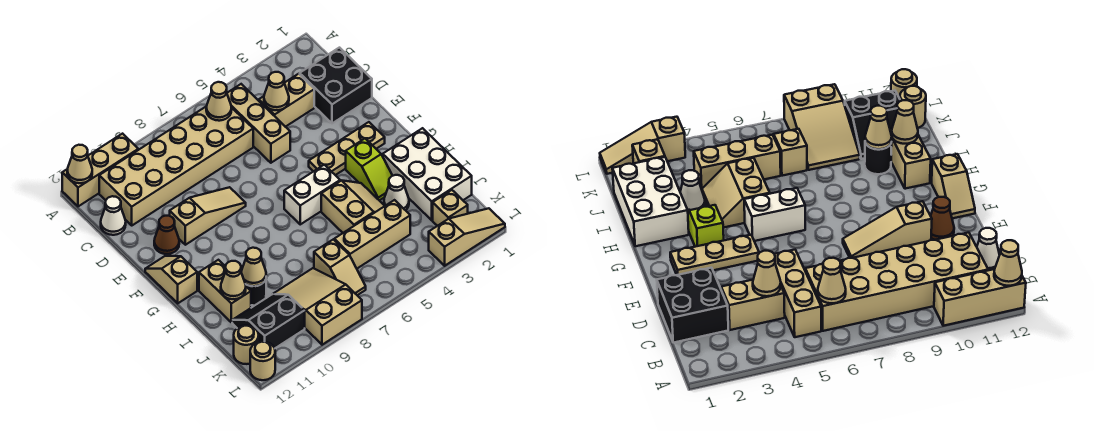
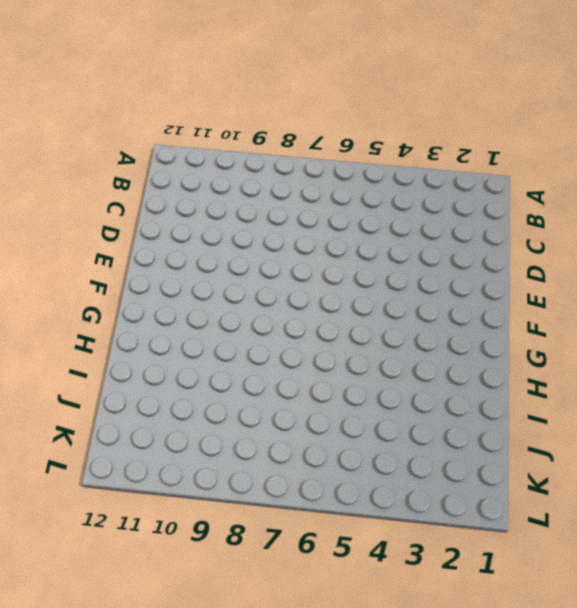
none -> tan brick A10:A12 level 1
none -> tan brick B5:D5 level 1
none -> tan brick B6:C11 level 1
none -> black brick C1:D2 level 1

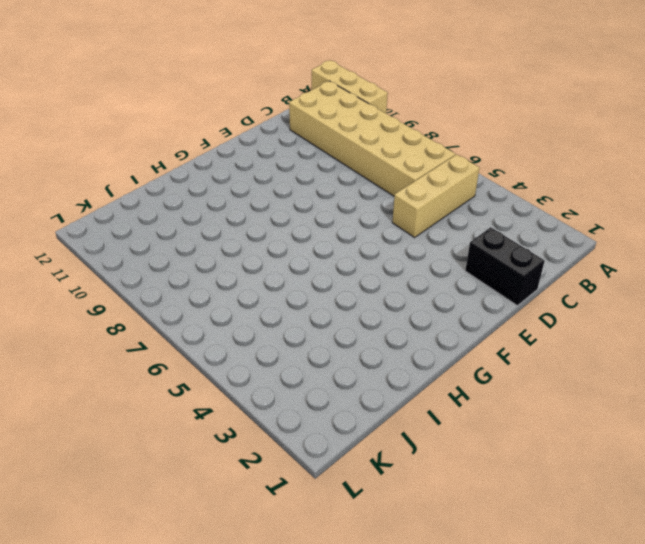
black brick D1:D2 level 1 -> black brick C1:D2 level 1
none -> tan brick C3:C4 level 1
none -> white cone C12 level 1
none -> tan slope E8:E10 level 1 top 10
none -> brown cone E11 level 1

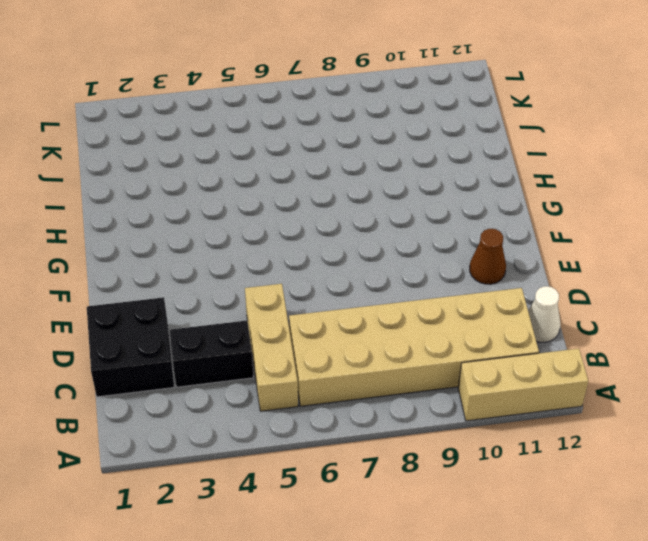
black brick C3:C4 level 1 -> tan brick C3:C4 level 1
none -> tan slope E8:E10 level 1 top 10
none -> tan plate F2:F4 level 1
none -> tan slope F12:G12 level 1 top G
none -> lime slope G3:H3 level 1 top G

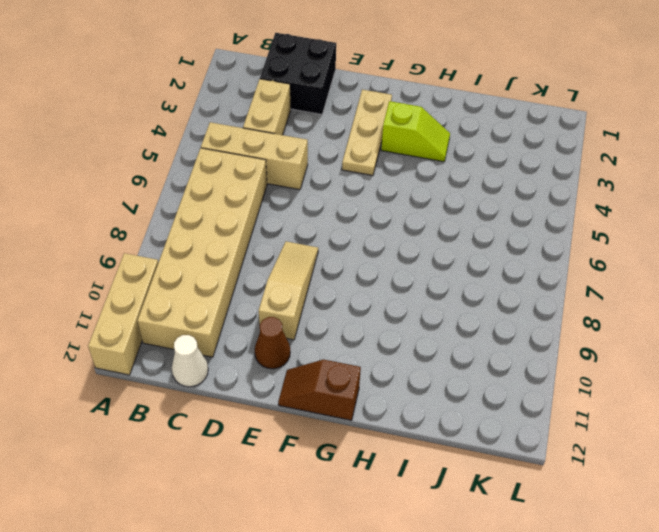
brown slope F12:G12 level 1 top G -> tan slope F12:G12 level 1 top G
none -> white brick G5:G6 level 1
none -> white brick H1:J2 level 1
none -> tan slope H4:I5 level 1 top 5
none -> tan brick H11:I11 level 1

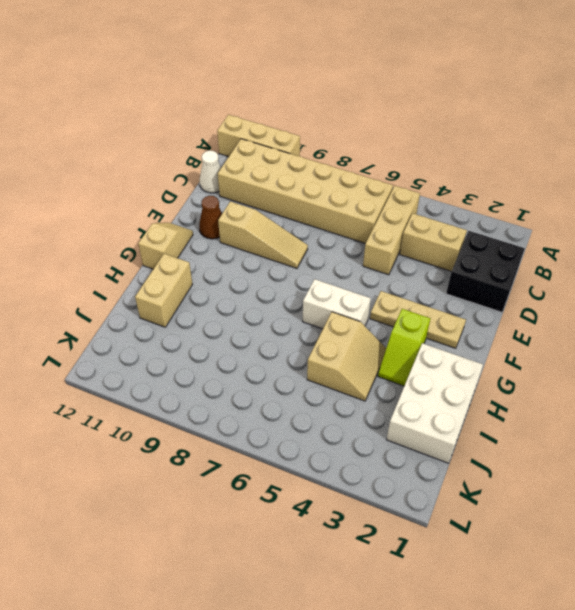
none -> white cone I3 level 1
none -> black round brick I10 level 1
none -> tan brick J4:J6 level 1
none -> tan slope J7:K7 level 1 top J

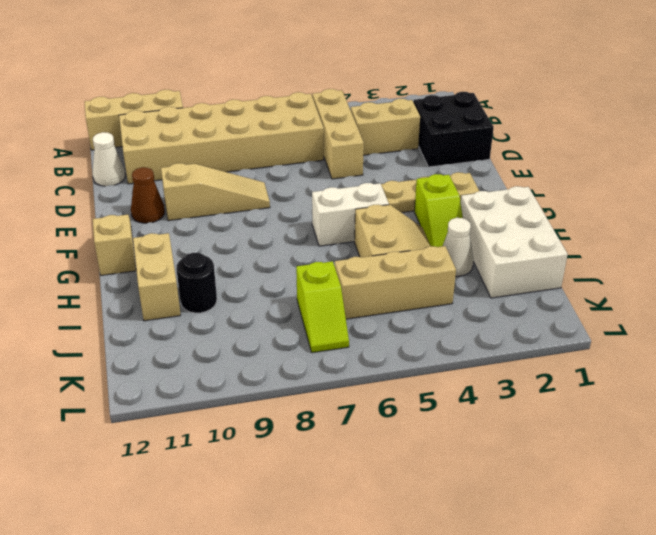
lime slope J7:K7 level 1 top J -> tan slope J7:K7 level 1 top J
none -> tan slope J8:L9 level 1 top L
none -> black slope J10:K11 level 1 top K
none -> tan brick K2 level 1
none -> tan round brick K12 level 1

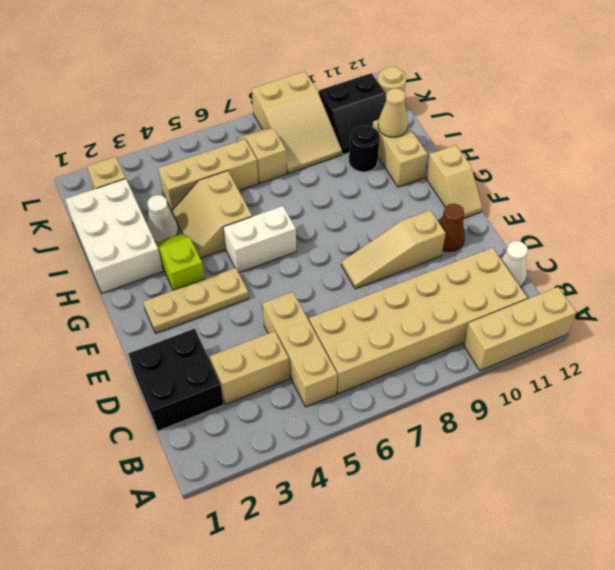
none -> tan slope L1:L3 level 1 top 3
none -> tan round brick L12 level 1
none -> tan cone A12 level 2
none -> tan cone B6 level 2

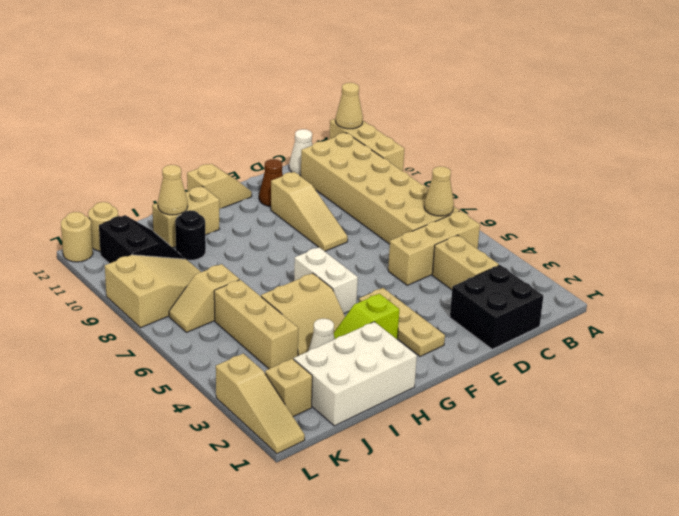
none -> tan cone C4 level 2
none -> tan cone I10 level 2

